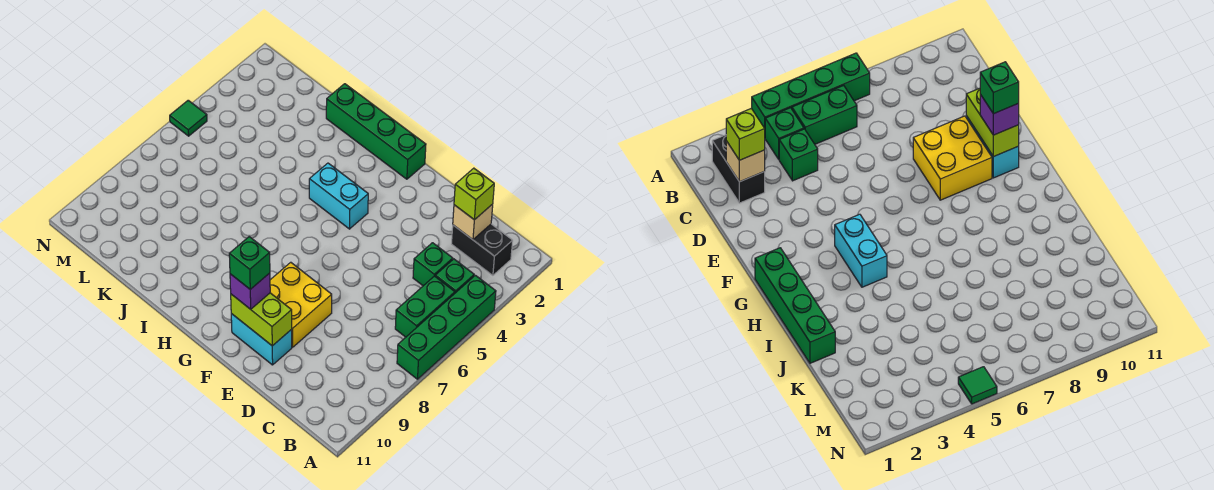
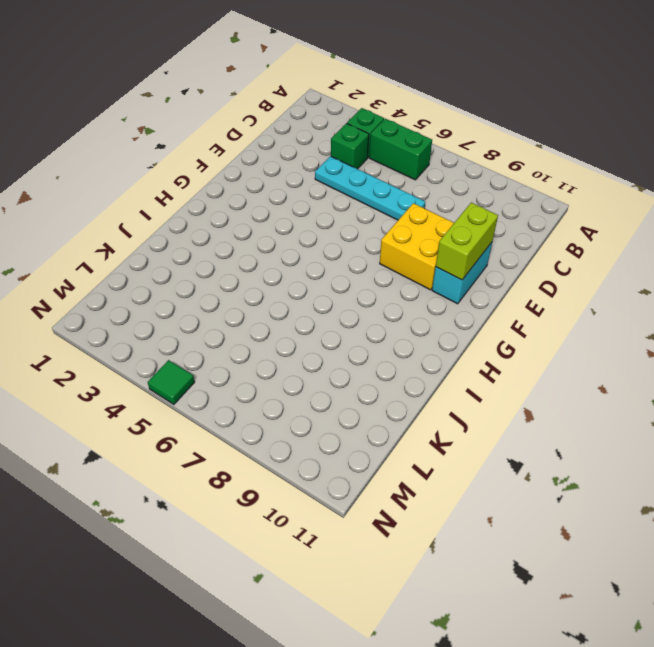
cyan plate D4:D7 level 1 -> none
none -> green brick A4:A7 level 1
none -> black brick B2:C2 level 1
none -> green brick G1:J1 level 1

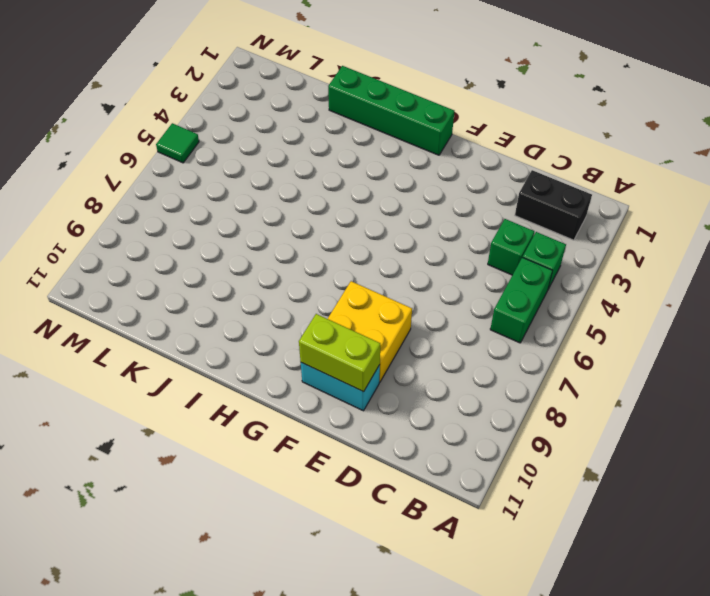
none -> green brick A4:A7 level 1
none -> cyan brick G4:H4 level 1
none -> tan brick C2 level 2

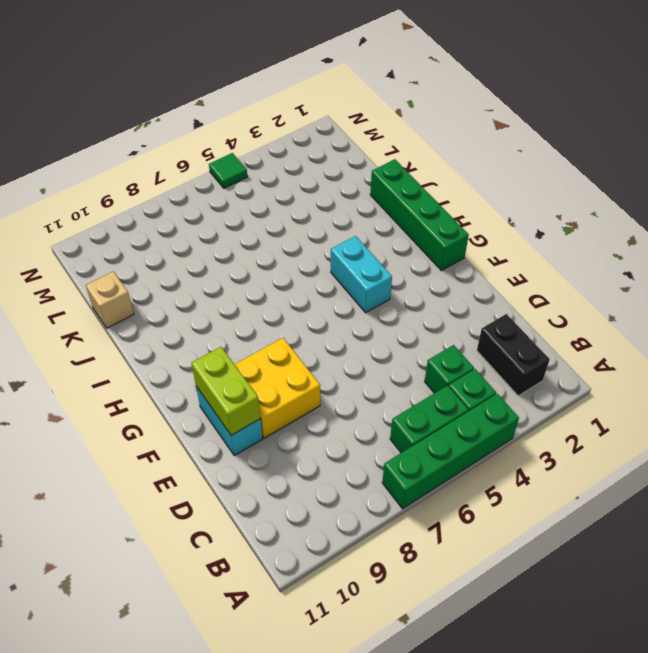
tan brick K11 level 1 -> tan brick C2 level 2
none -> lime brick C2 level 3
none -> purple brick F10 level 3
none -> green brick F10 level 4

